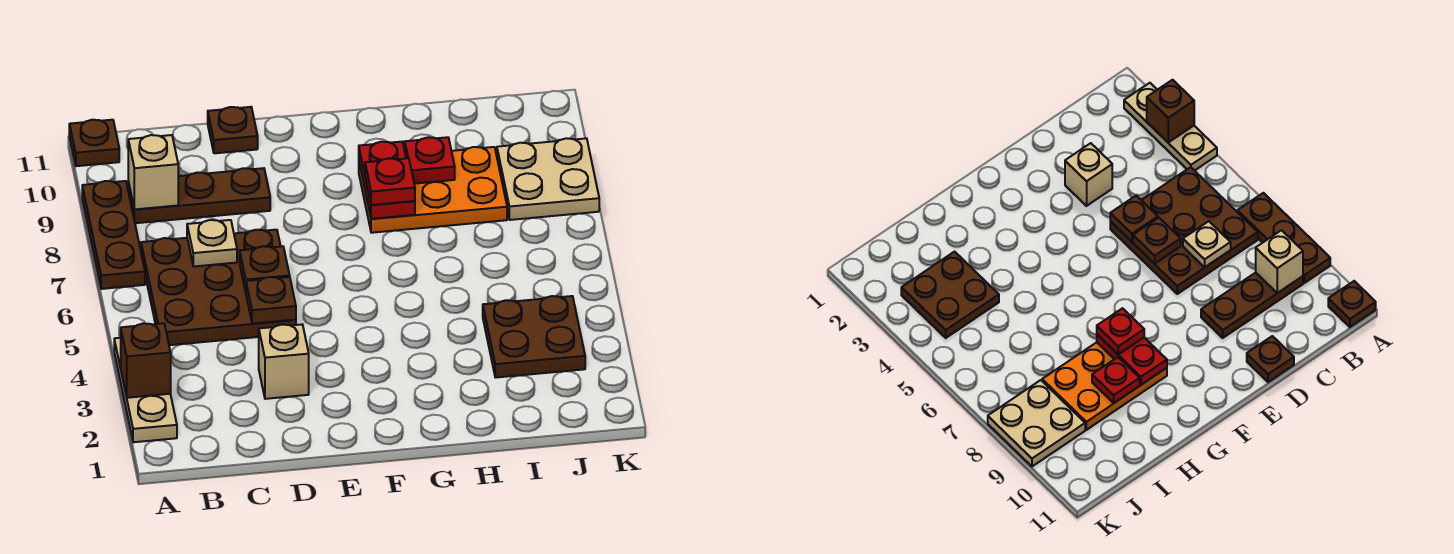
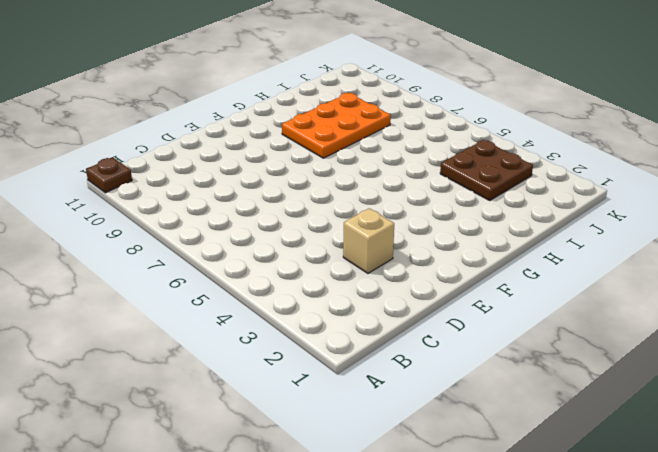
none -> tan plate A2:A4 level 1
none -> brown plate A7:A9 level 1
none -> brown plate B5:D7 level 1

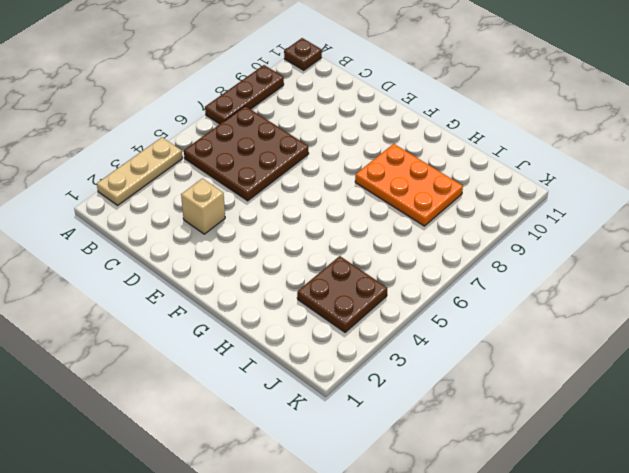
none -> brown plate B9:D9 level 1
none -> brown plate D11 level 1
none -> tan plate J8:K9 level 1

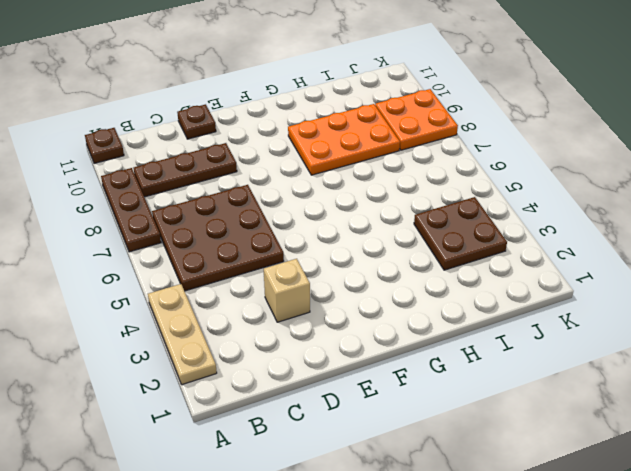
orange plate J8:K9 level 1 -> tan plate J8:K9 level 1
none -> brown brick A3 level 2
none -> tan brick B9 level 2
none -> tan plate C7 level 2

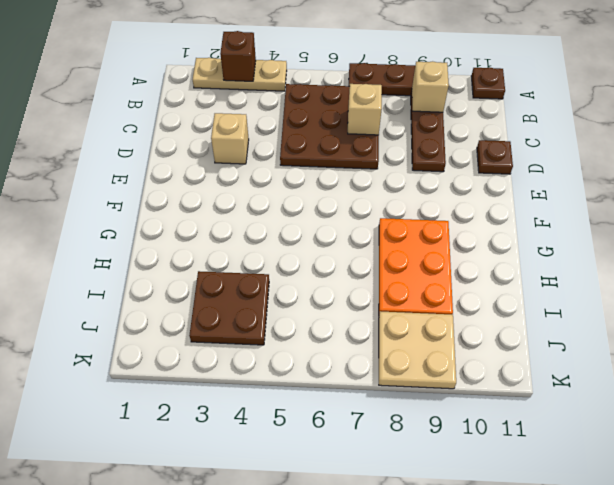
tan brick C7 level 2 -> tan plate C7 level 2
none -> brown plate D5 level 2
none -> brown plate D6 level 2
none -> red plate G8:G9 level 2

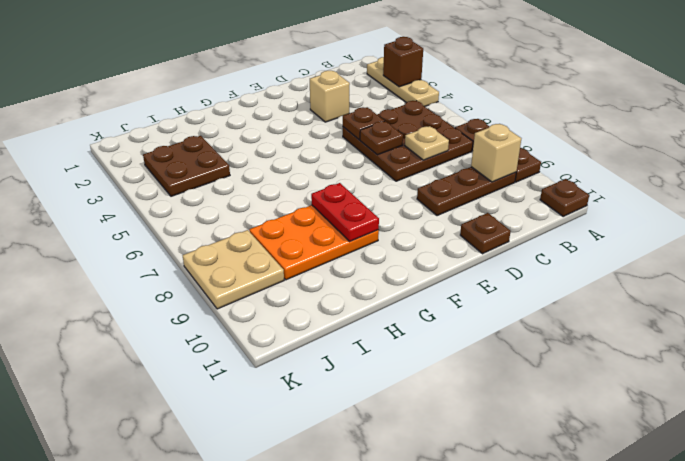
none -> red plate H9 level 2
none -> red plate G8 level 3

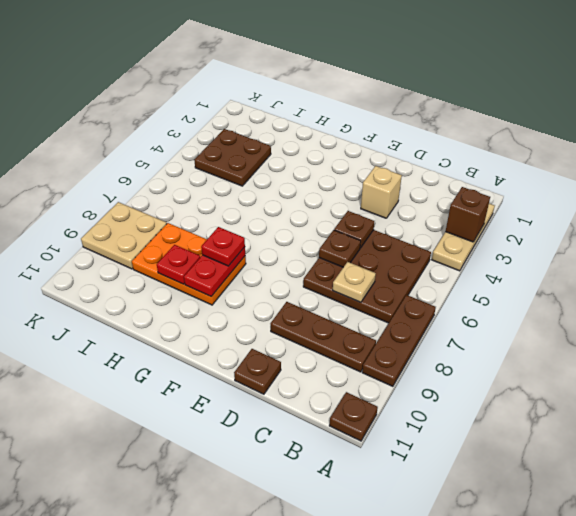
none -> tan brick B9 level 2

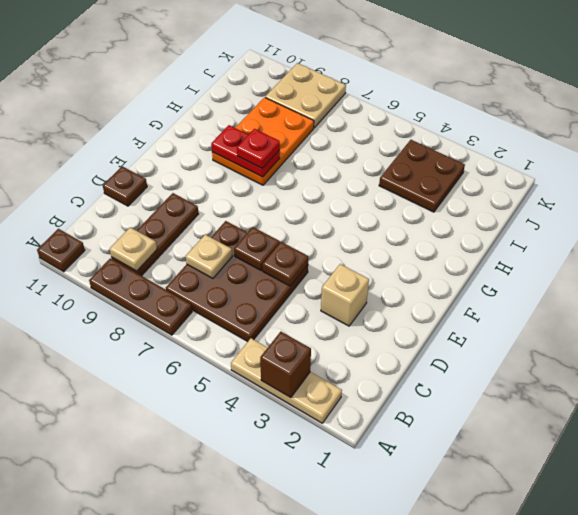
tan plate B9 level 2 -> tan brick B9 level 2
none -> red plate H9 level 2

